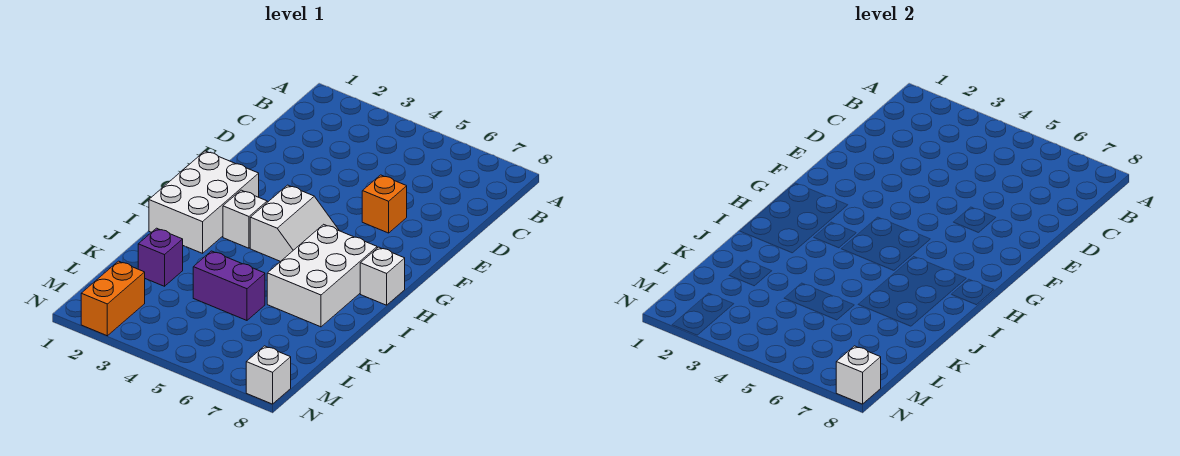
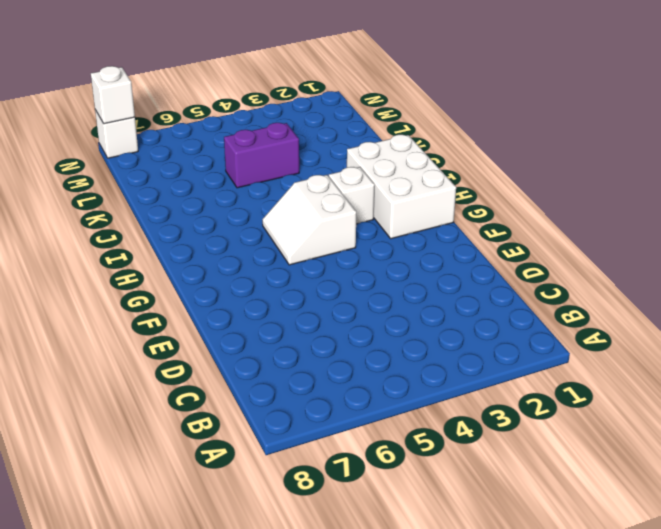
none -> orange brick E6 level 1
none -> white brick H6:J7 level 1

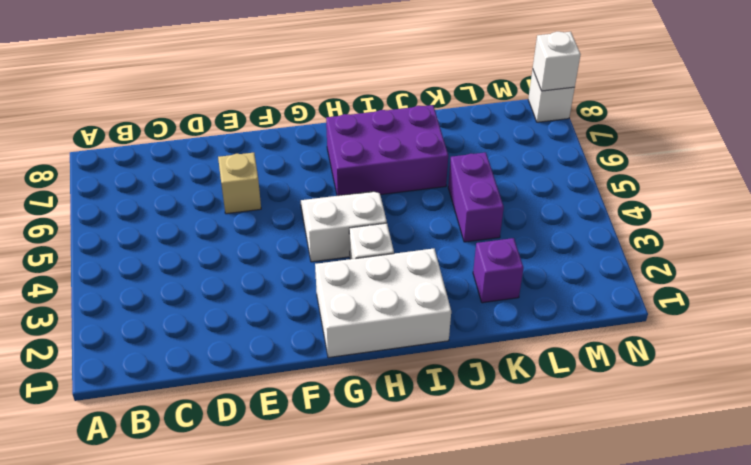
tan brick E6 level 1 -> orange brick E6 level 1
purple brick H6:J7 level 1 -> white brick H6:J7 level 1
none -> white brick H8 level 1
none -> orange brick M2:N2 level 1

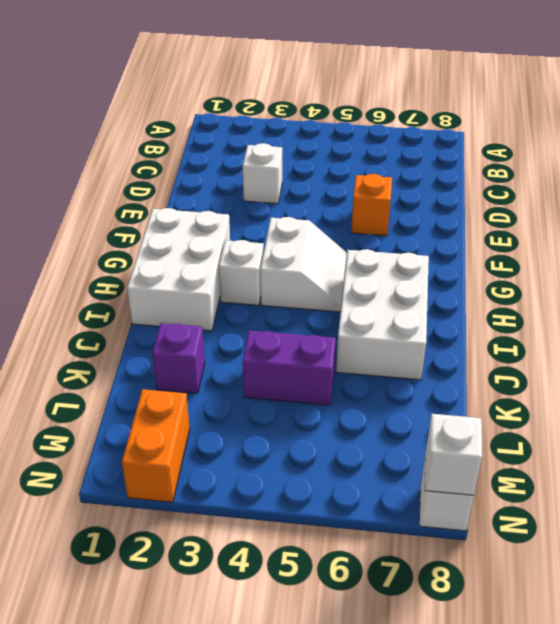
white brick D3 level 1 -> white brick H8 level 1

